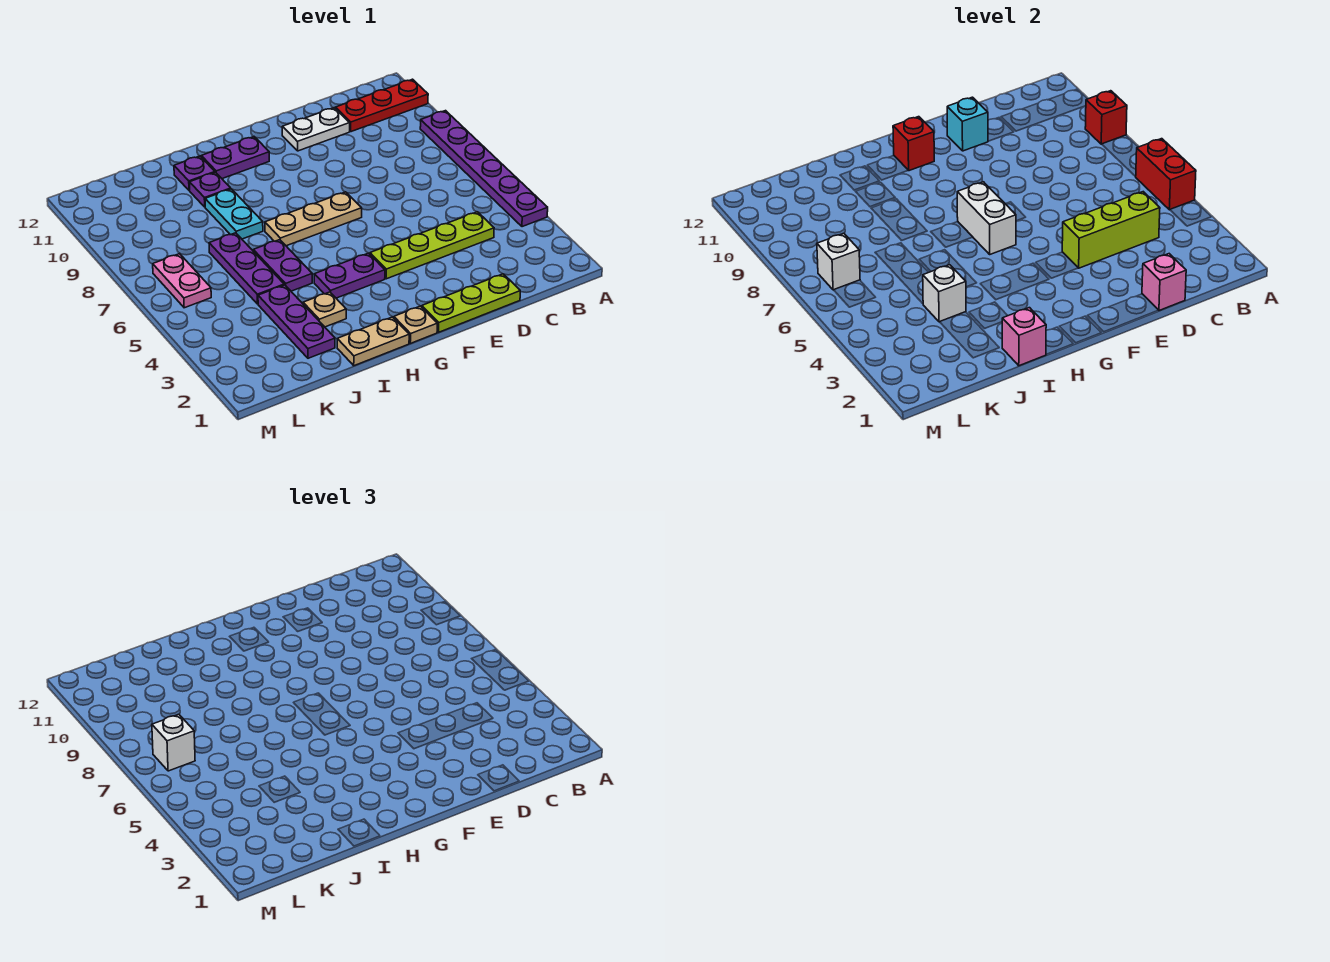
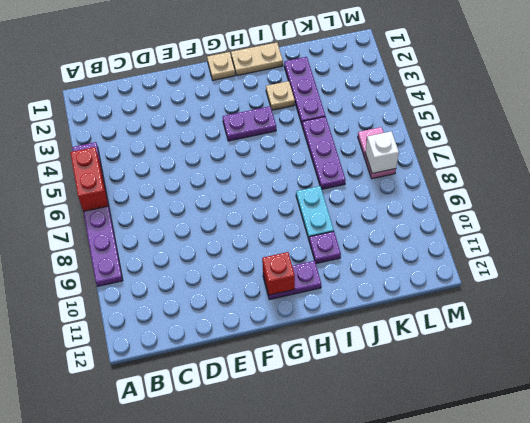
none -> red plate A11:C11 level 1
none -> lime plate C4:F4 level 1
none -> lime plate D1:F1 level 1

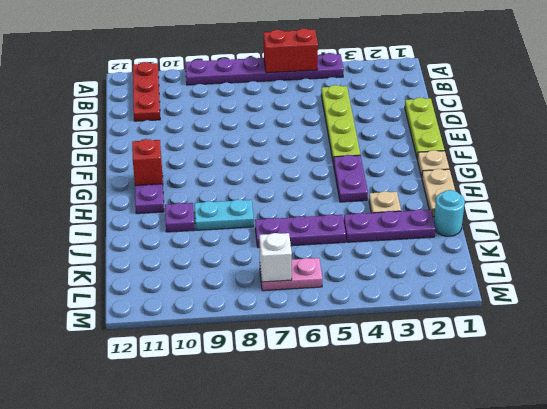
cyan round brick J1 level 1 -> none
none -> white plate D11:E11 level 1
none -> tan plate F7:H7 level 1
none -> purple plate I5:I6 level 1

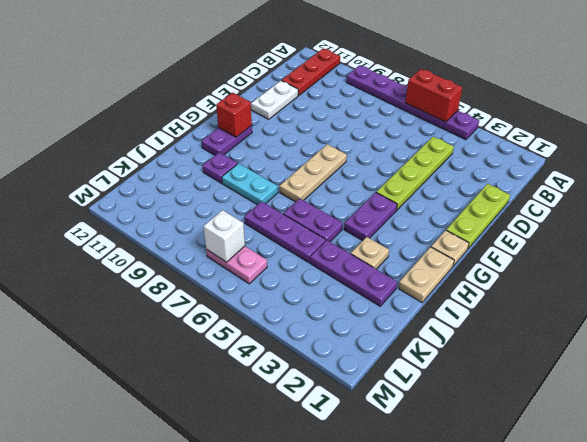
none -> purple plate I11 level 1
none -> red brick A9 level 2
none -> lime brick C4:E4 level 2

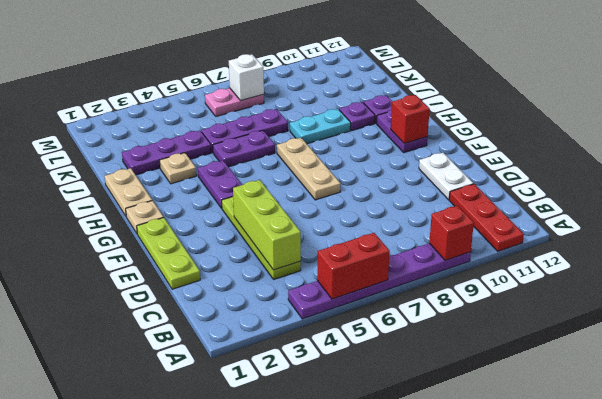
none -> pink brick D1 level 2
none -> cyan brick E11 level 2
none -> white brick G6:G7 level 2

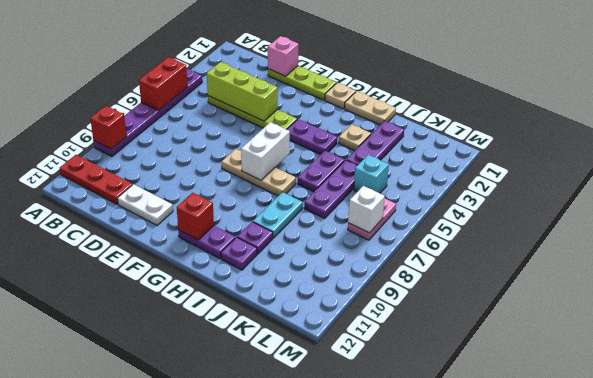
cyan brick K5 level 1 -> cyan brick E11 level 2
none -> pink brick I1 level 2
none -> white brick J4 level 2
none -> white brick L7 level 3

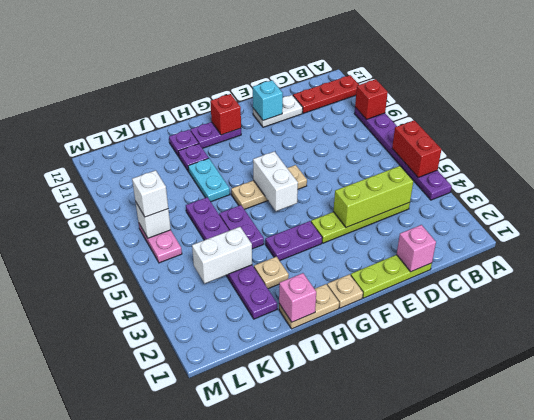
white brick J4:K4 level 2 -> white brick J4 level 2

